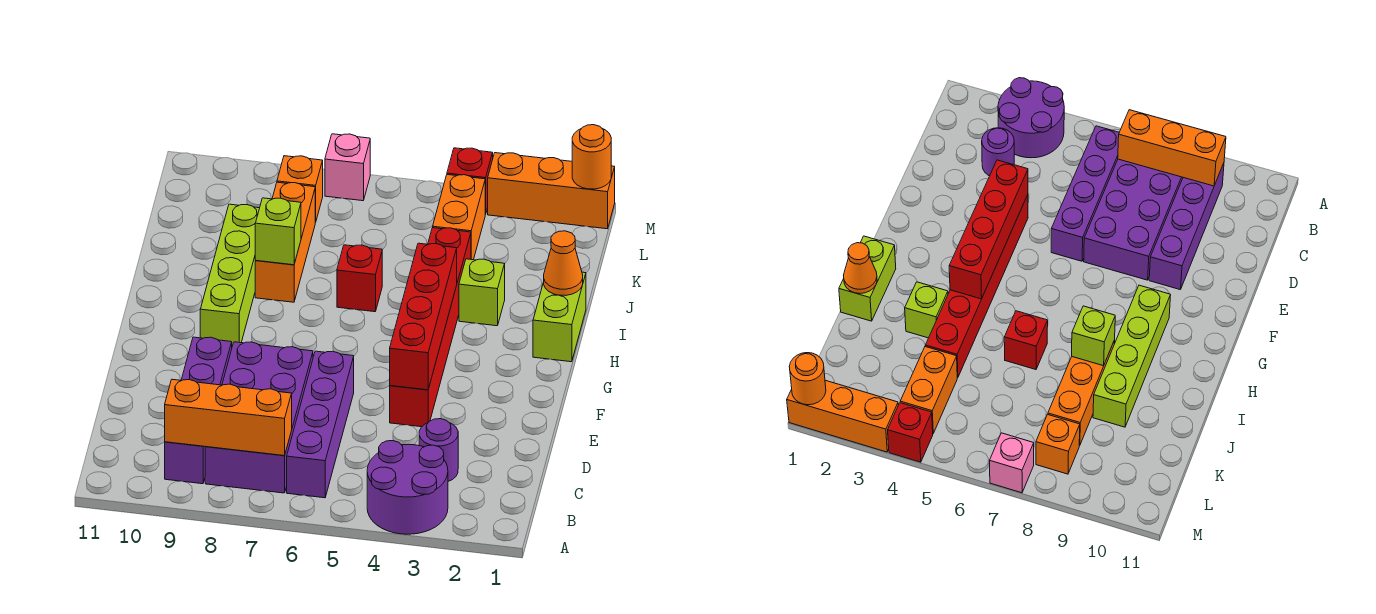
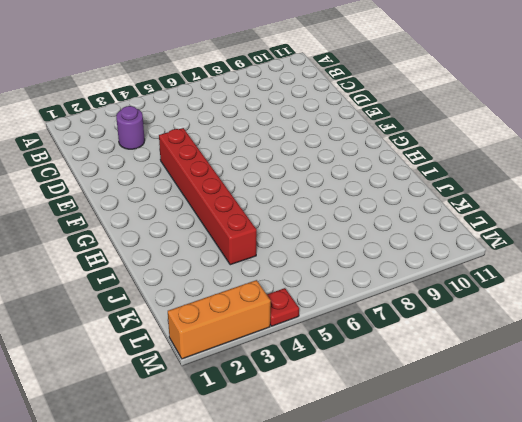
red plate M4 level 1 -> red brick M4 level 1
none -> purple round brick A3:B4 level 1
none -> purple brick B6:E6 level 1
none -> purple brick B7:E8 level 1

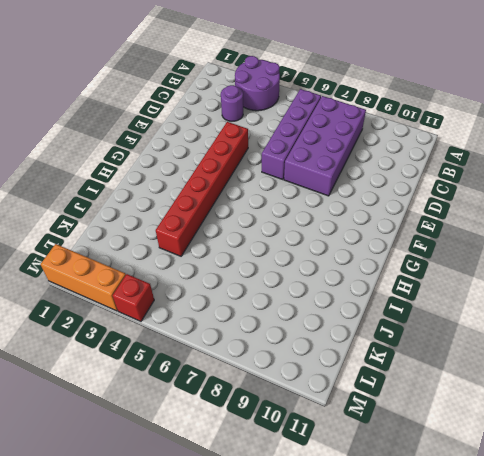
none -> purple brick B9:E9 level 1
none -> lime brick G9:J9 level 1
none -> lime brick H1:I1 level 1

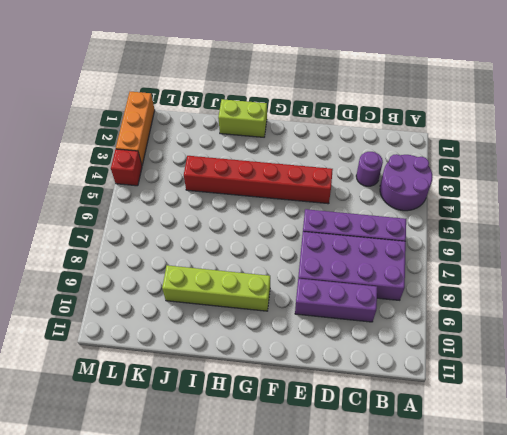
purple brick C9:E9 level 1 -> purple brick B9:E9 level 1
none -> lime brick I3 level 1
none -> red brick I6 level 1
none -> orange brick I8:K8 level 1

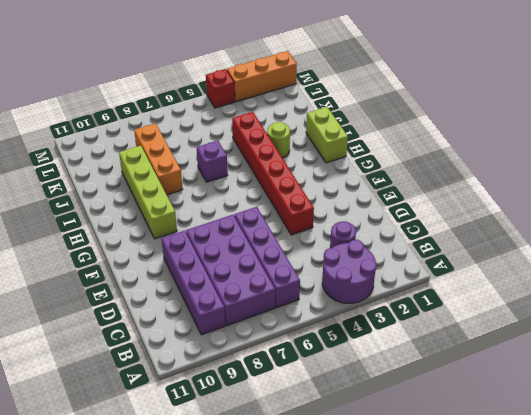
lime round brick I3 level 1 -> lime brick I3 level 1
purple brick I6 level 1 -> red brick I6 level 1
none -> orange brick K4:L4 level 1
none -> orange brick L8 level 1
none -> pink brick M7 level 1

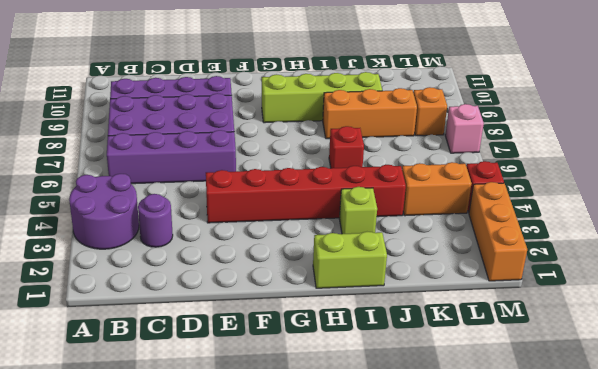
none -> orange brick B7:B9 level 2
none -> red brick E4:H4 level 2
none -> orange cone I1 level 2

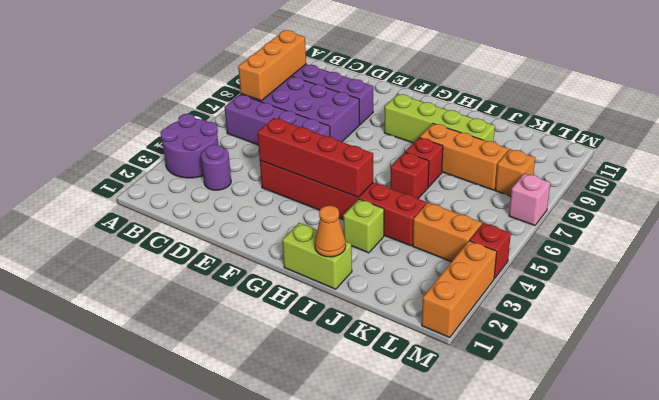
red brick I7 level 1 -> none
none -> lime brick I8 level 2
none -> orange round brick M1 level 2

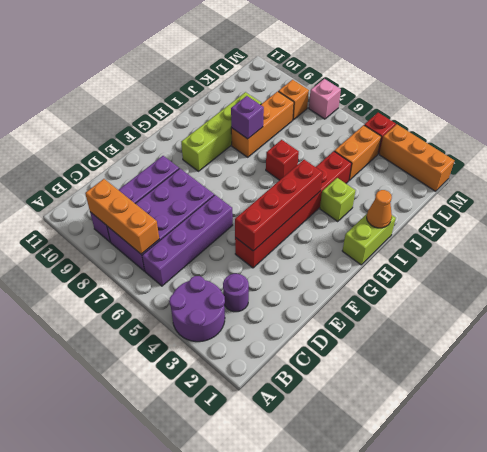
purple brick I8 level 2 -> lime brick I8 level 2
none -> orange round brick M1 level 2

